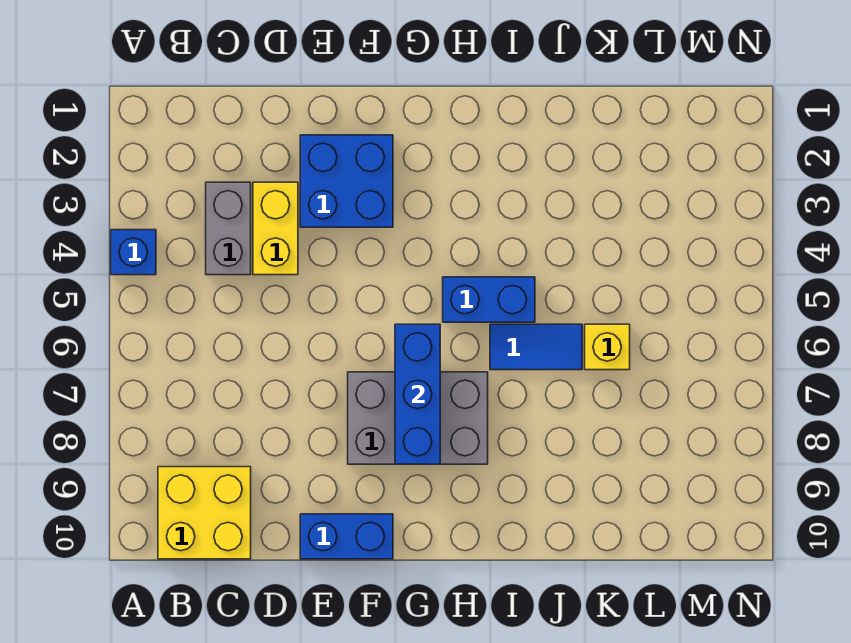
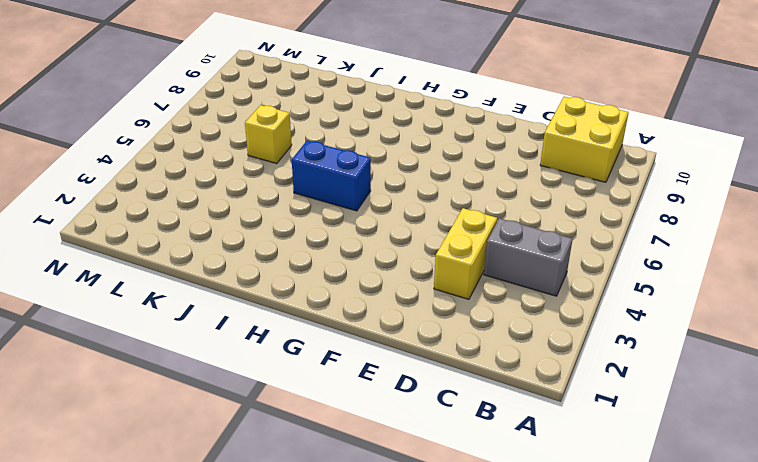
grey brick B4:C4 level 1 -> grey brick C3:C4 level 1
none -> blue brick A4 level 1
none -> blue brick E2:F3 level 1

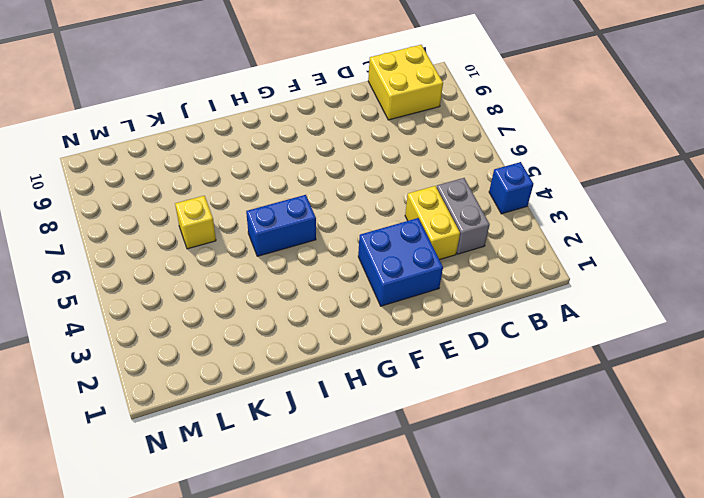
none -> blue brick E10:F10 level 1
none -> grey brick F7:H8 level 1

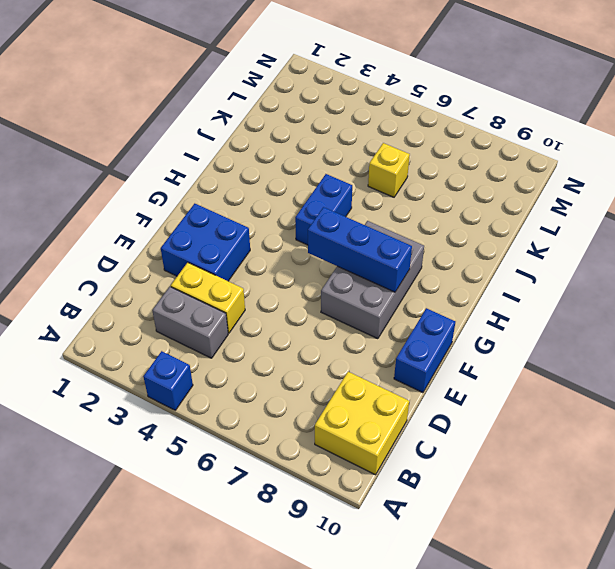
none -> blue tile I6:J6 level 1

